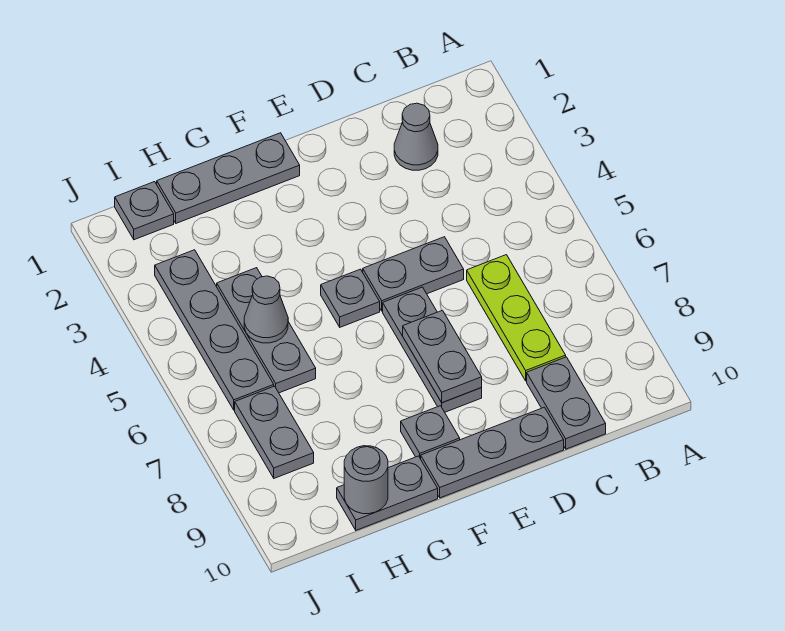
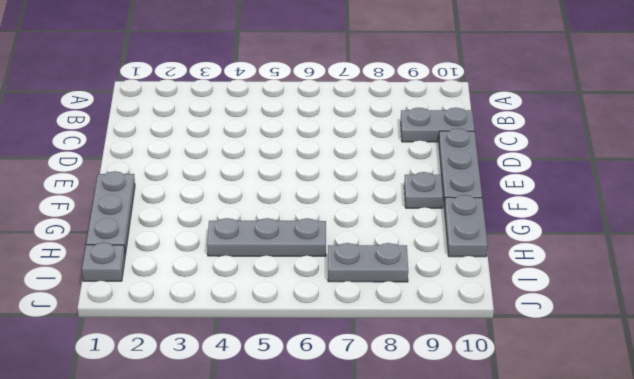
none -> grey cone C2 level 1
none -> lime plate C6:C8 level 1
none -> grey plate D5:E5 level 1

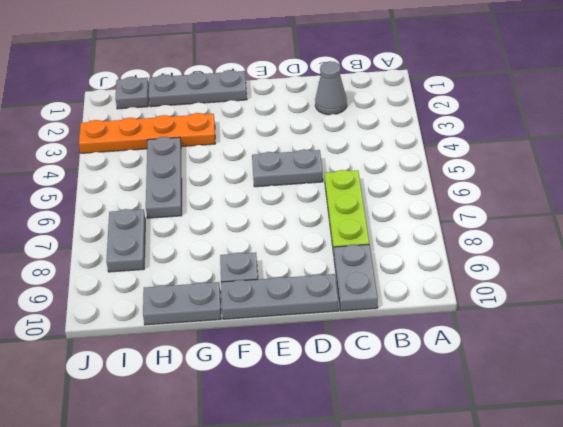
orange plate G3:J3 level 1 -> grey plate I3:I6 level 1
none -> grey plate E6:E8 level 1
none -> grey plate F5 level 1
none -> grey plate E7:E8 level 2

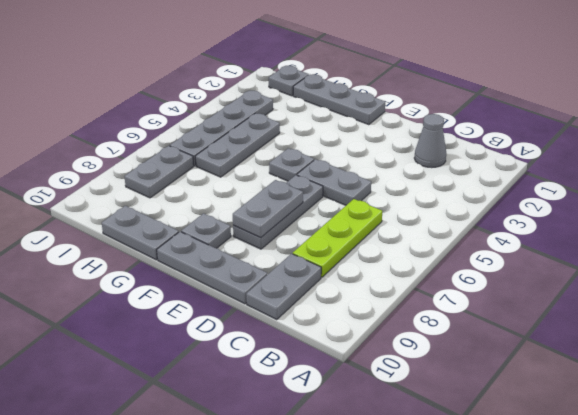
none -> grey cone H5 level 2
none -> grey round brick H10 level 2

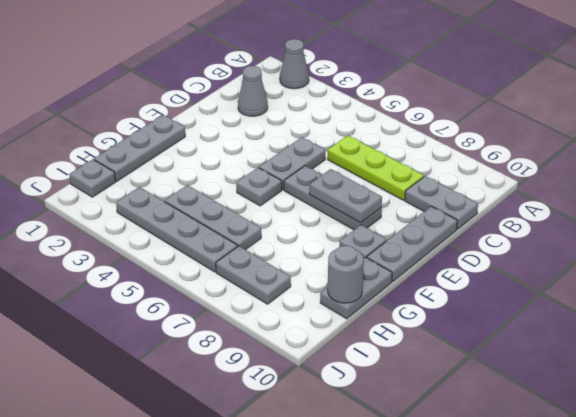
grey cone A2 level 1 -> grey cone H5 level 2

